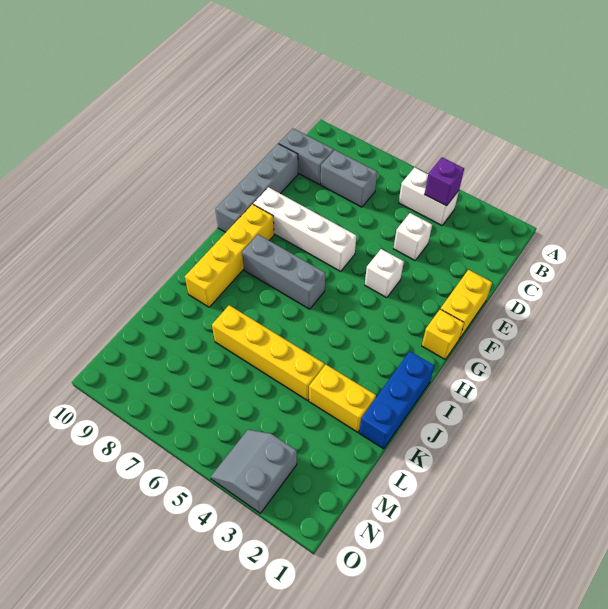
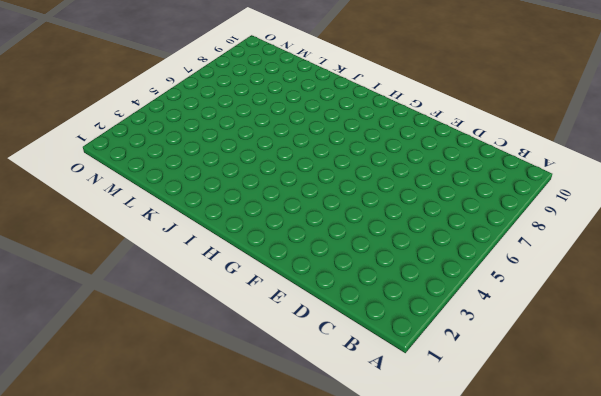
none -> white brick B4:B5 level 1
none -> grey brick C7:C8 level 1
none -> grey brick C9:C10 level 1

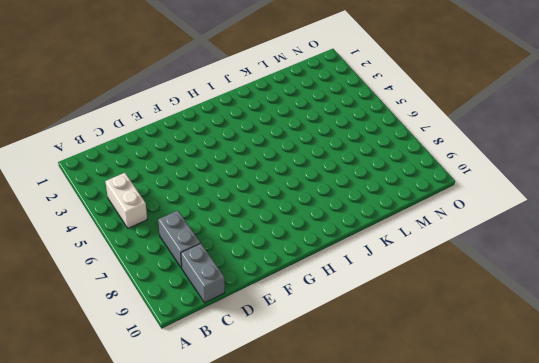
none -> white brick D4 level 1
none -> grey brick D10:G10 level 1
none -> yellow brick E1:F1 level 1

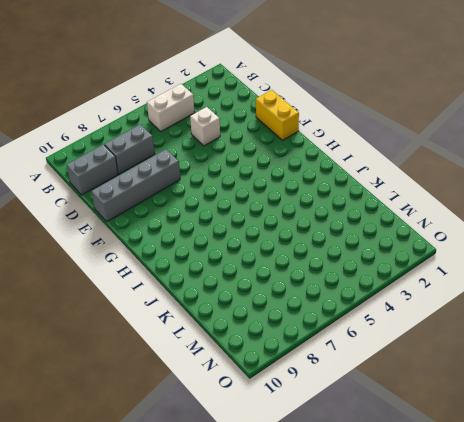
grey brick E7:E10 level 1 -> grey brick D10:G10 level 1
none -> white brick F4 level 1
none -> white brick F6:F9 level 1
none -> yellow brick G1 level 1

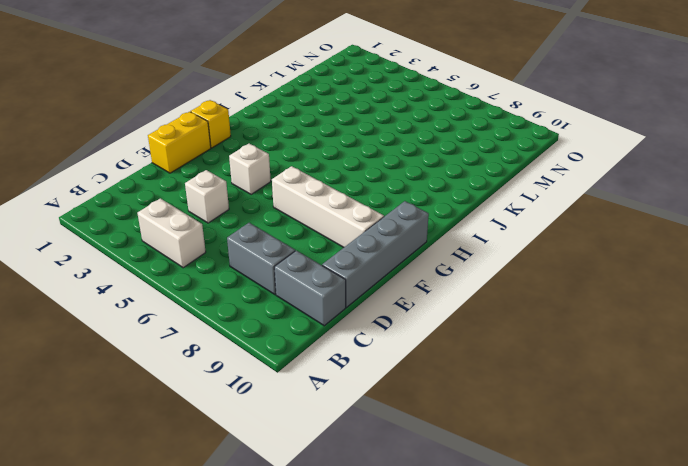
none -> yellow brick G9:J9 level 1
none -> grey brick H6:H8 level 1
none -> blue brick I1:K1 level 1

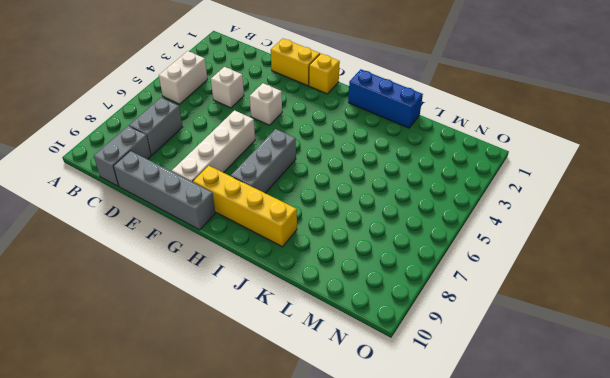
none -> yellow brick K2:K3 level 1
none -> yellow brick K4:K7 level 1
none -> grey slope N3:O4 level 1 top 3

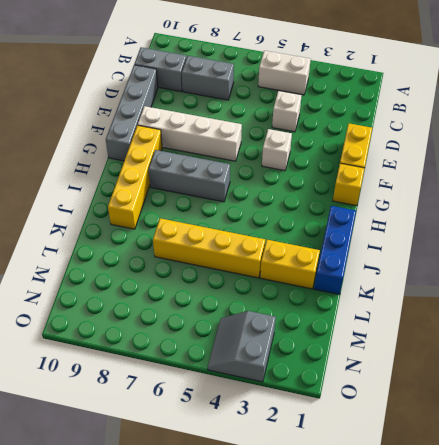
none -> purple brick B4 level 2

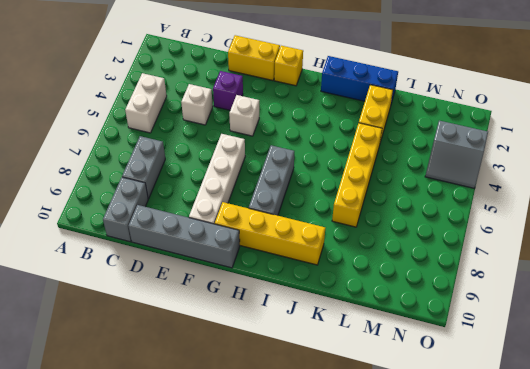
purple brick E3 level 1 -> purple brick B4 level 2

